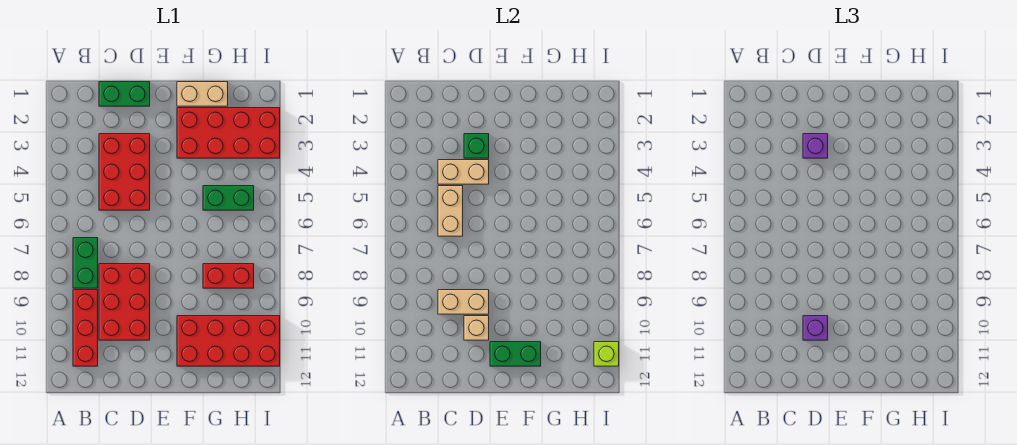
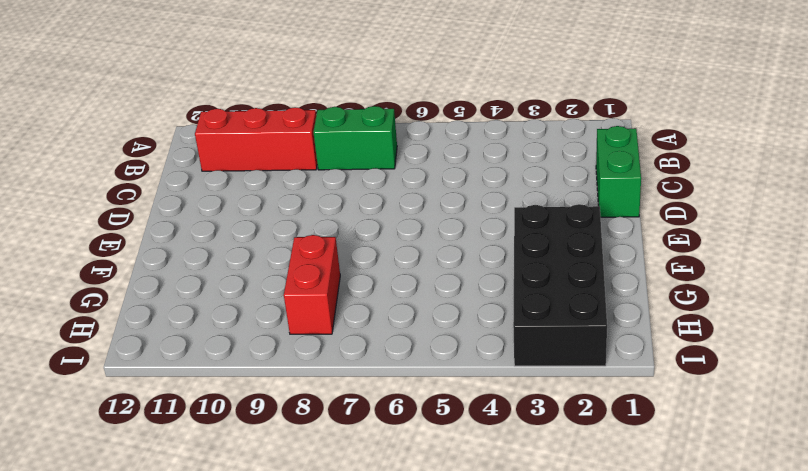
black brick F2:I3 level 1 -> red brick F2:I3 level 1
none -> red brick C3:D5 level 1
none -> red brick C8:D10 level 1
none -> tan brick F1:G1 level 1

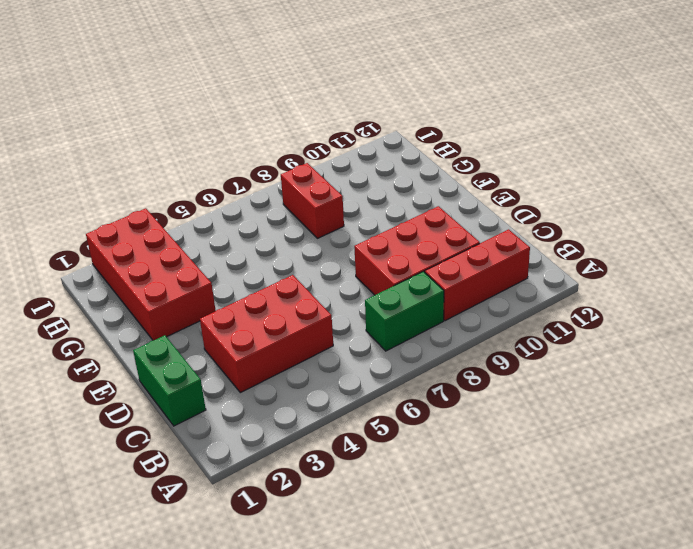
none -> tan brick F1:G1 level 1
none -> red brick F10:I11 level 1
none -> green brick G5:H5 level 1

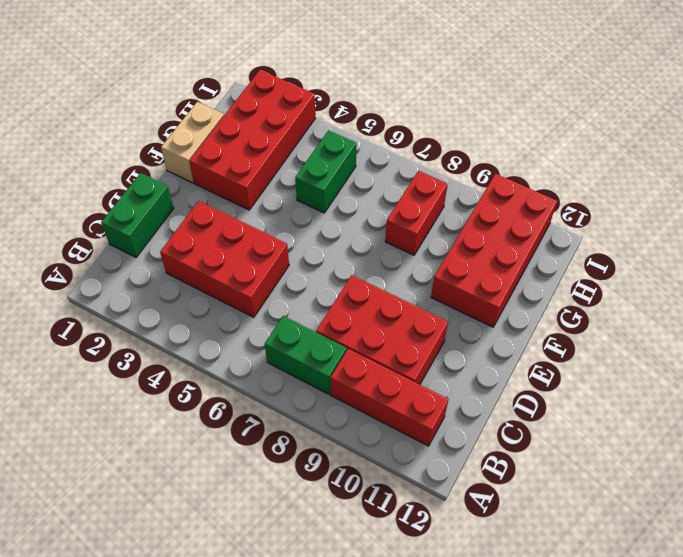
none -> tan brick C4:D4 level 2
none -> tan brick C5:C6 level 2
none -> tan brick C9:D9 level 2

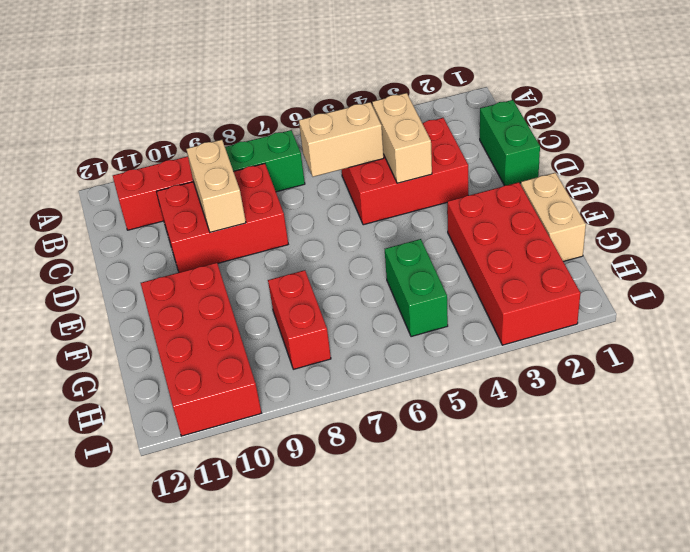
none -> green brick D3 level 2
none -> tan brick D10 level 2
none -> green brick E11:F11 level 2

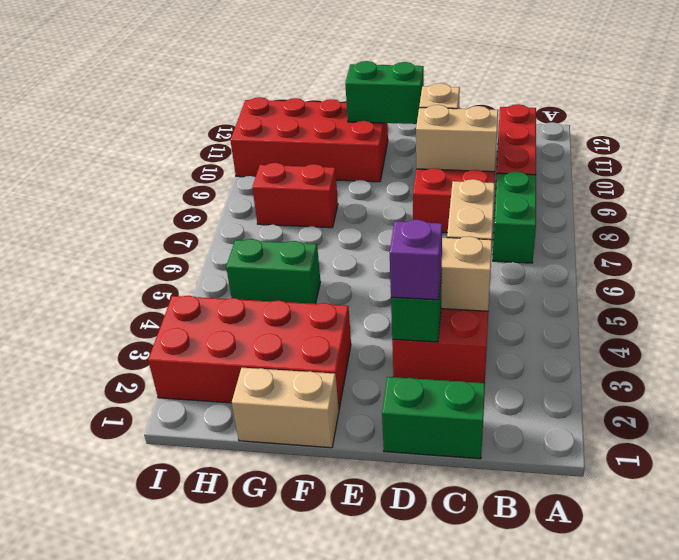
none -> lime brick I11 level 2
none -> purple brick D10 level 3

